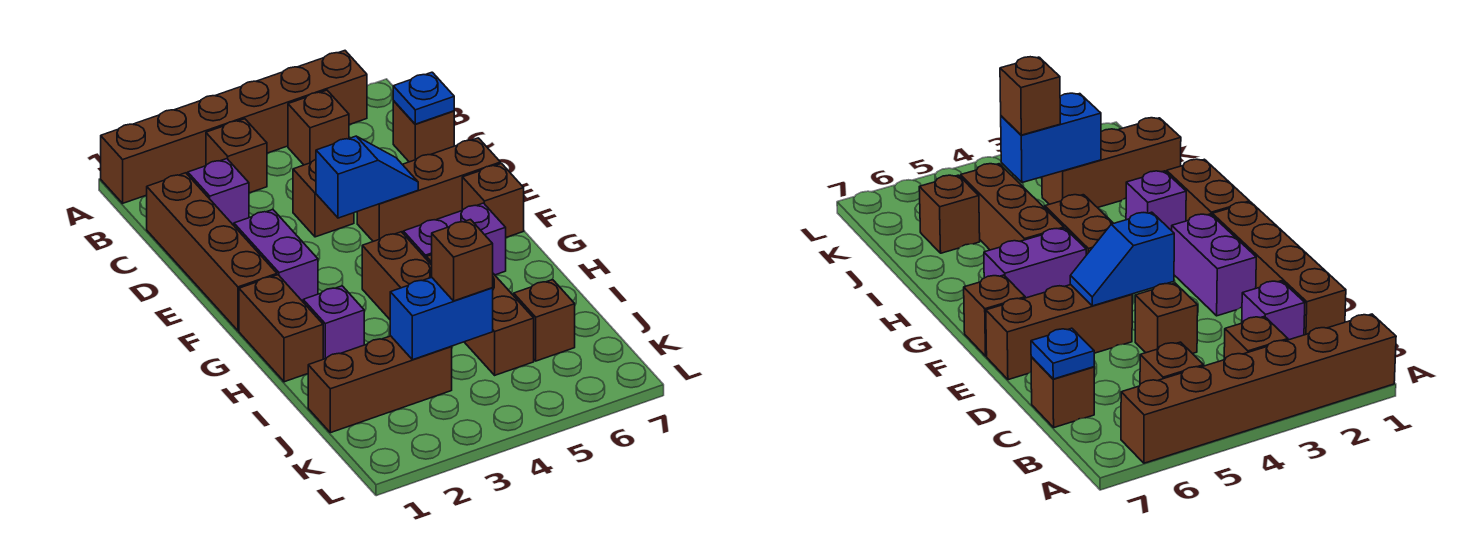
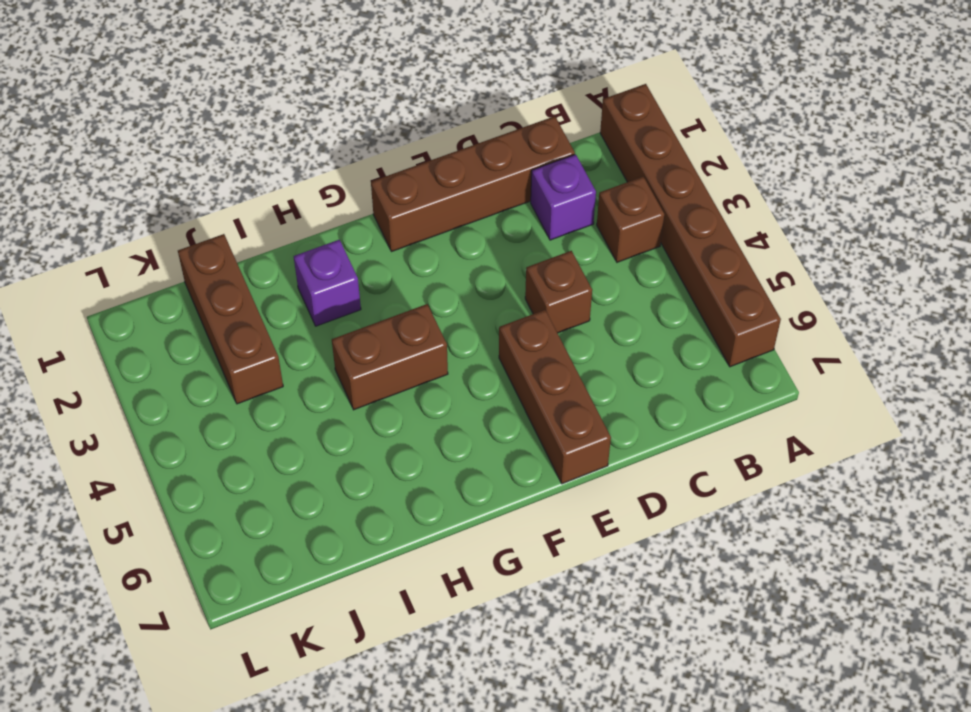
none -> brown brick B5 level 1
none -> brown brick C7 level 1
none -> purple brick E2:F2 level 1

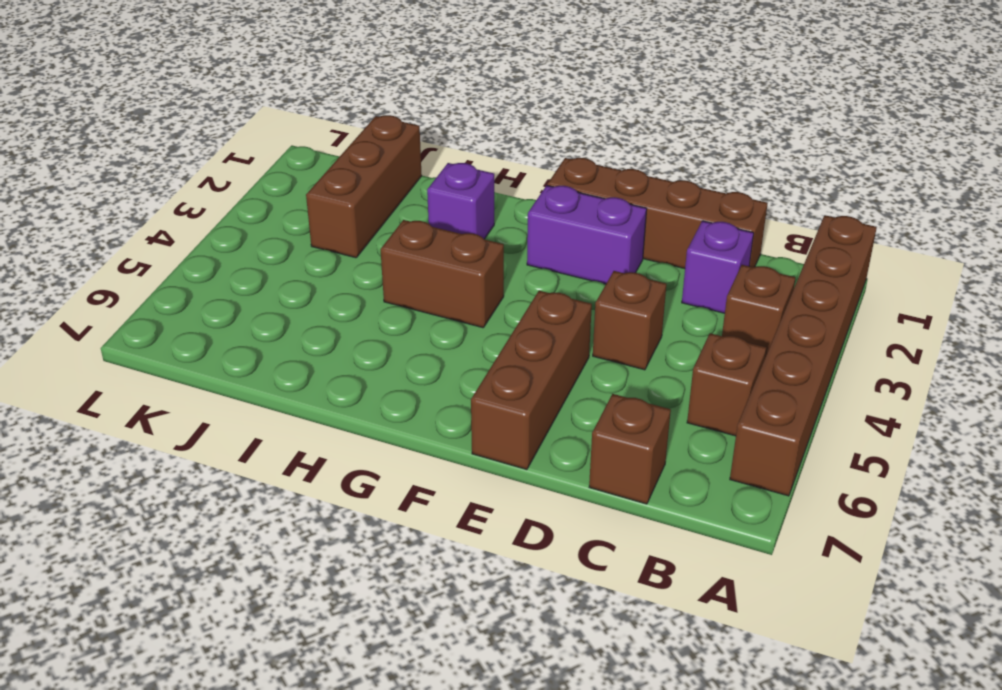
none -> brown brick F7 level 1
none -> brown brick G1:H1 level 1
none -> purple brick G5:G6 level 1

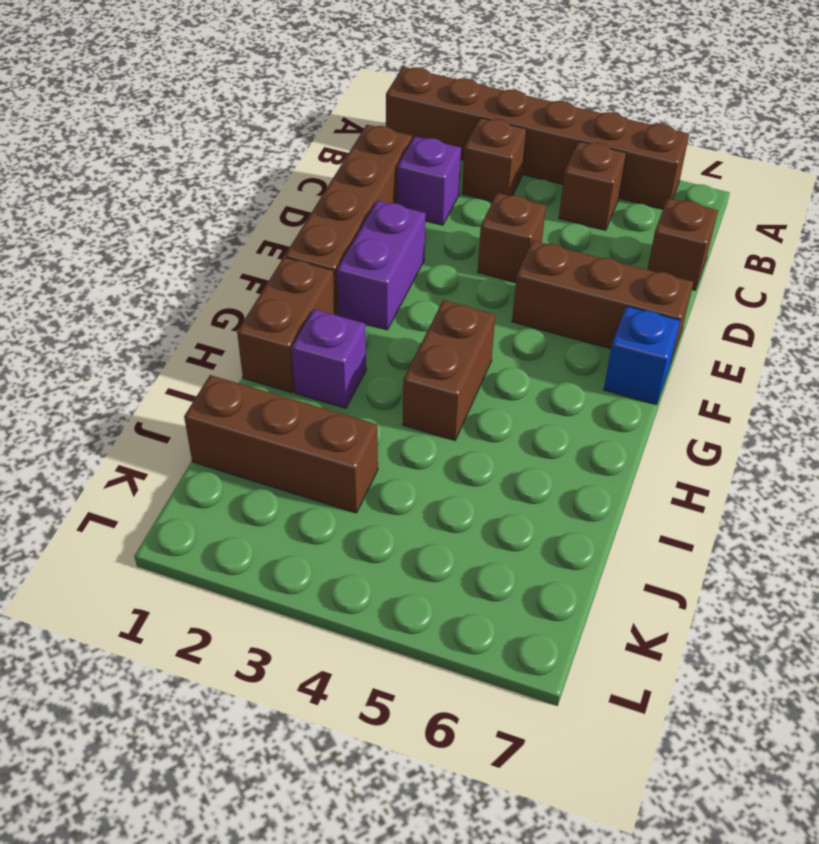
blue brick F7 level 1 -> brown brick F7 level 1
none -> purple brick G5:G6 level 1
none -> brown brick H5:J5 level 1
none -> brown brick J6 level 1

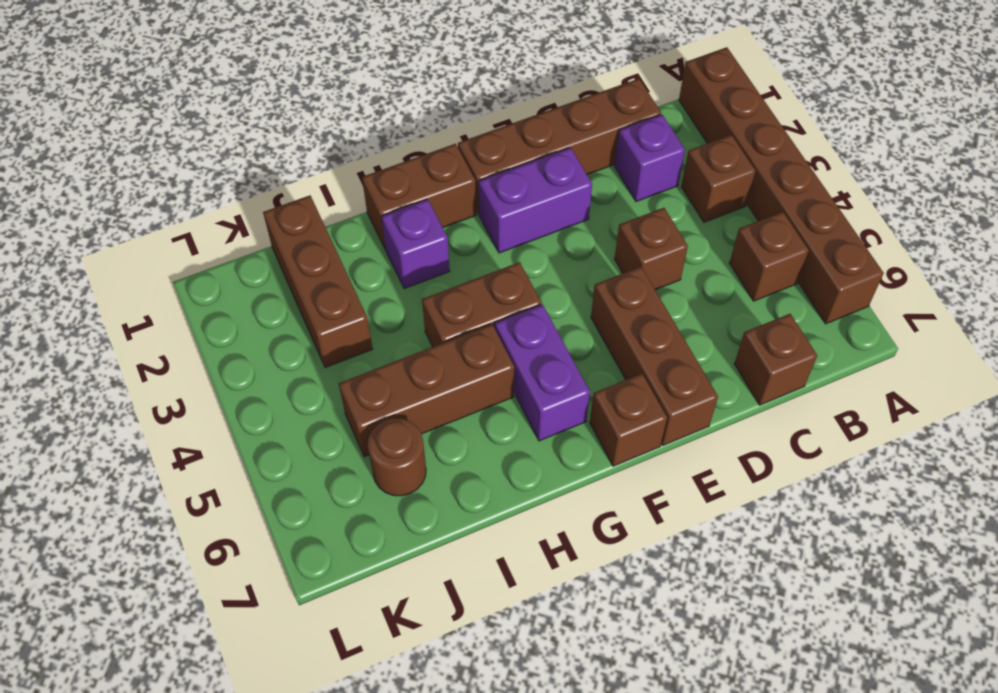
brown round brick J6 level 1 -> brown brick J6 level 1
none -> blue plate C7 level 2
none -> blue slope E4:E5 level 2 top 4
none -> blue brick J3:J4 level 2

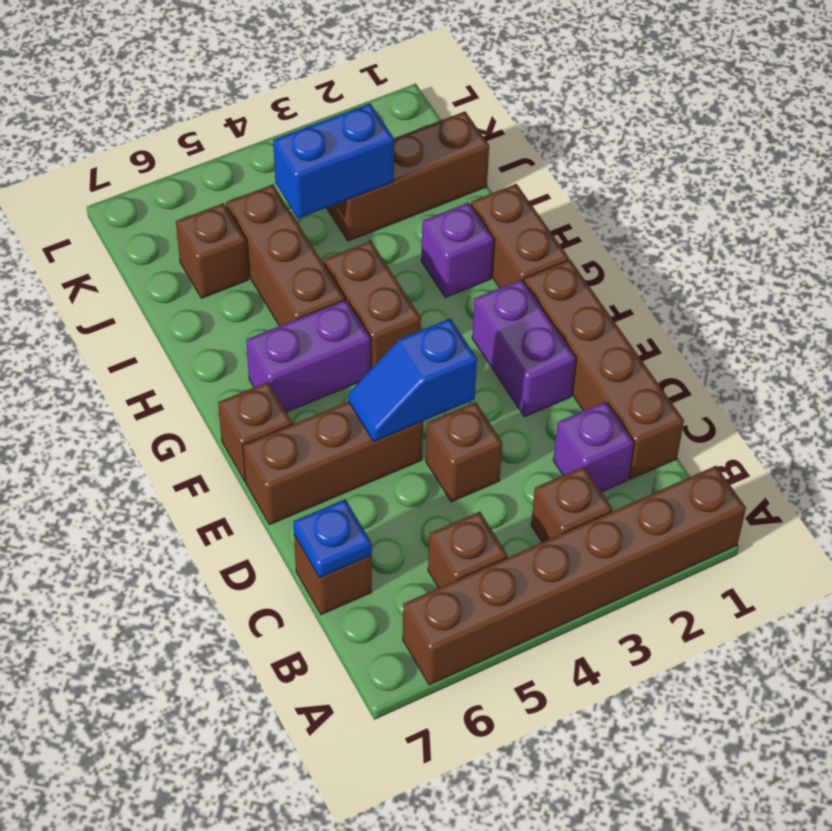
none -> brown brick J4 level 3

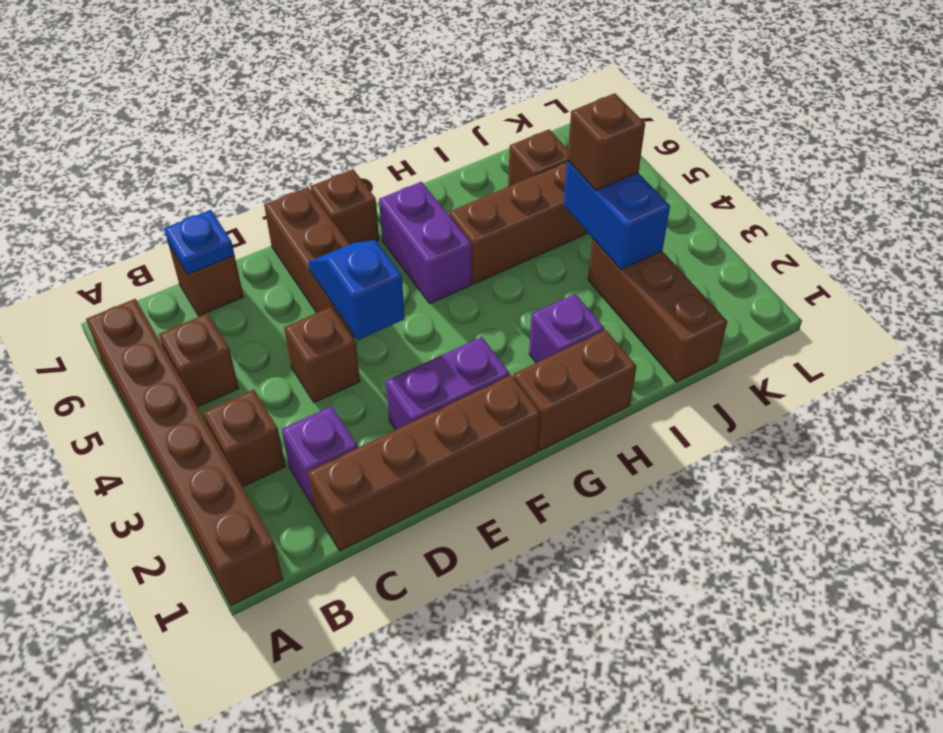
none -> brown brick G4:H4 level 1

